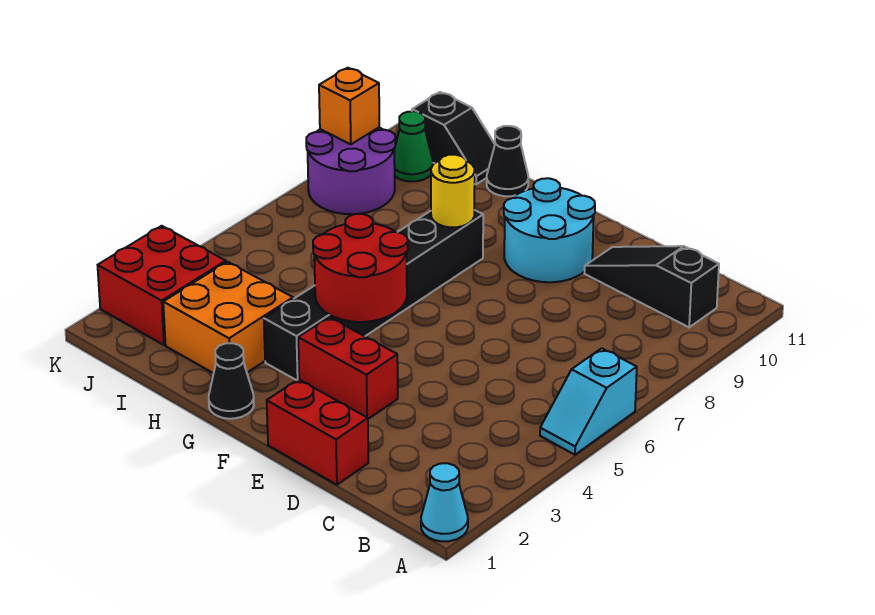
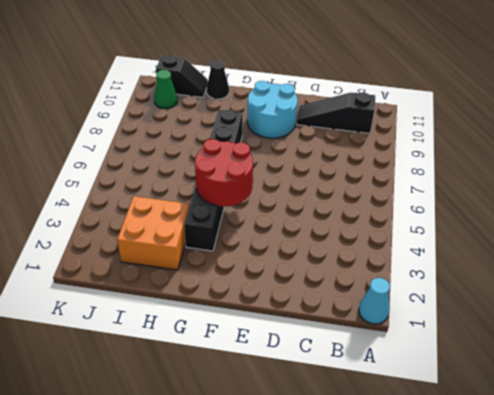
none -> cyan slope A5:A6 level 1 top 6
none -> red brick D1:E1 level 1
none -> red brick E3:F3 level 1

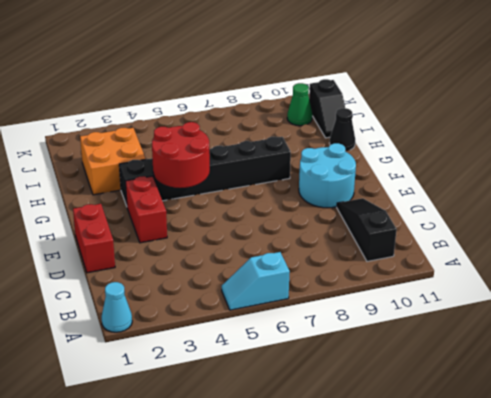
none -> black cone G1 level 1
none -> red brick J2:K3 level 1
none -> purple round brick J8:K9 level 1

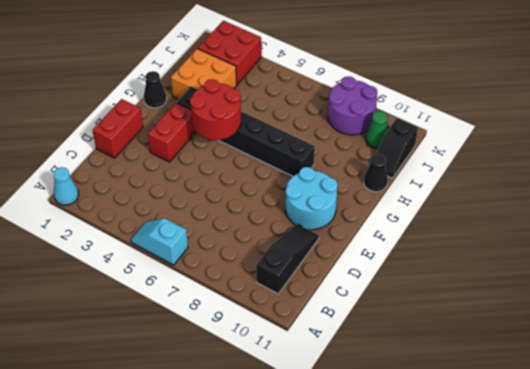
none -> yellow round brick G8 level 2
none -> orange brick K9 level 2

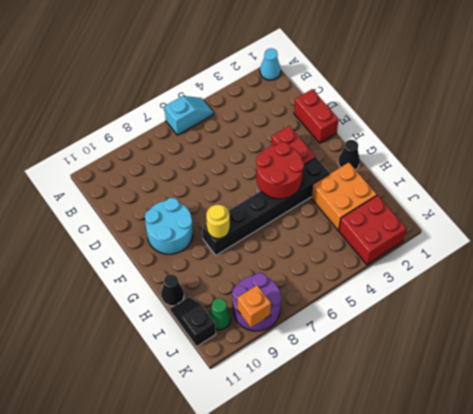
none -> black slope B10:D10 level 1 top B

